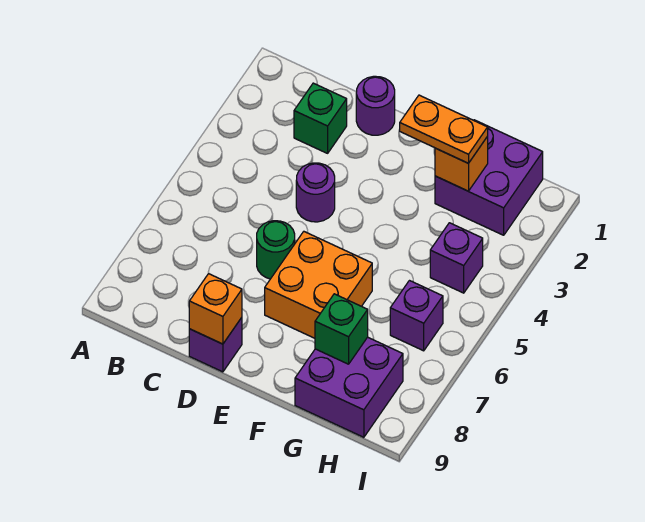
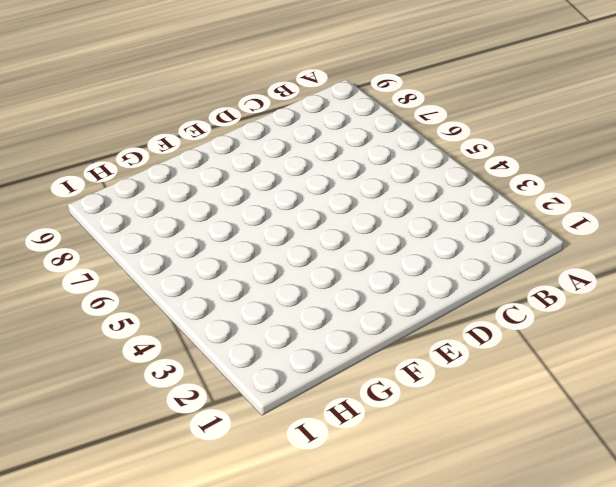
none -> green brick C2 level 1
none -> purple round brick D1 level 1
none -> purple round brick D4 level 1

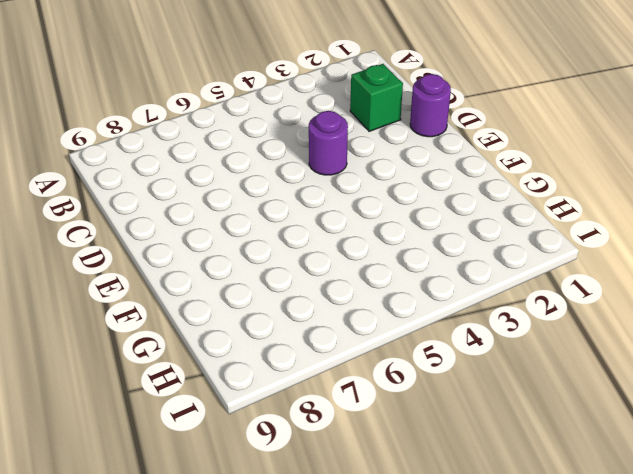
none -> green round brick D6 level 1
none -> purple brick D9 level 1
none -> orange brick E6:F7 level 1

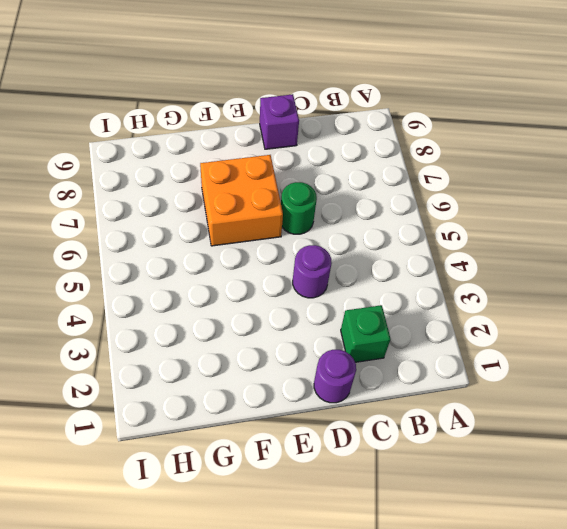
none -> purple brick G1:H2 level 1
none -> purple brick G8:H9 level 1
none -> purple brick H4 level 1

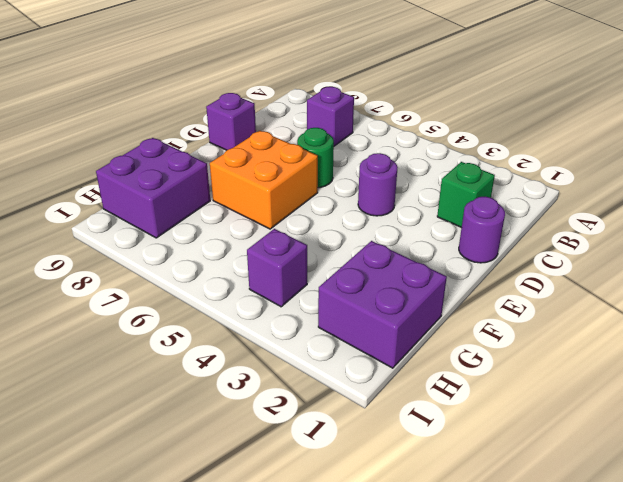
purple brick B7 level 1 -> purple brick H6 level 1
none -> orange brick D9 level 2
none -> orange brick G2 level 2
none -> green brick G8 level 2

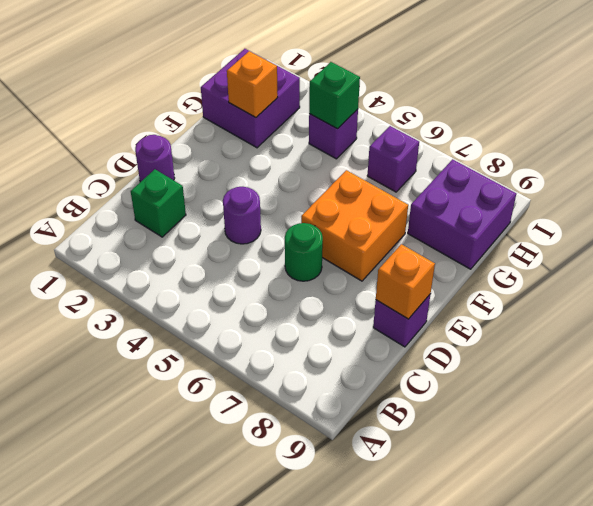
green brick H4 level 2 -> green brick G8 level 2
none -> orange plate F2:G2 level 3

